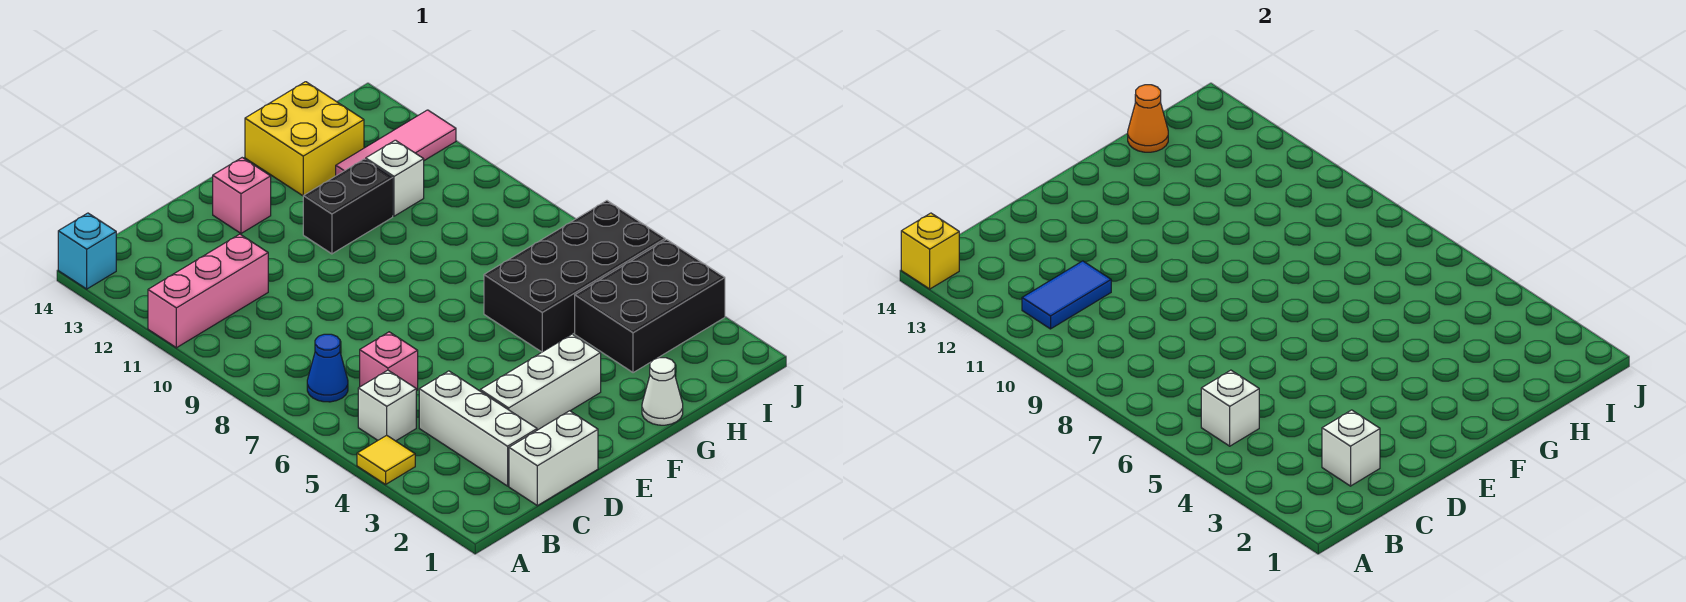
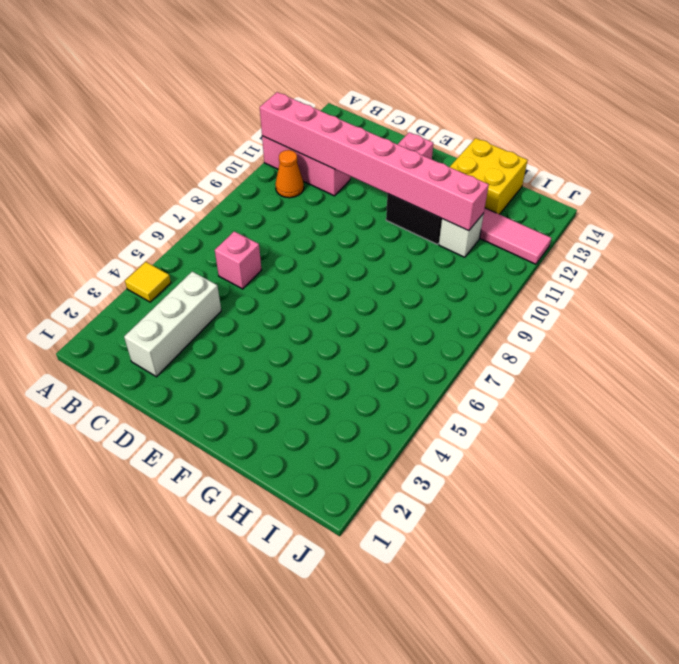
pink brick A11:H11 level 2 -> blue tile B11:C11 level 2
orange cone B10 level 1 -> orange cone H14 level 2
none -> cyan brick A14 level 1
none -> white brick B5 level 1
none -> blue cone B7 level 1

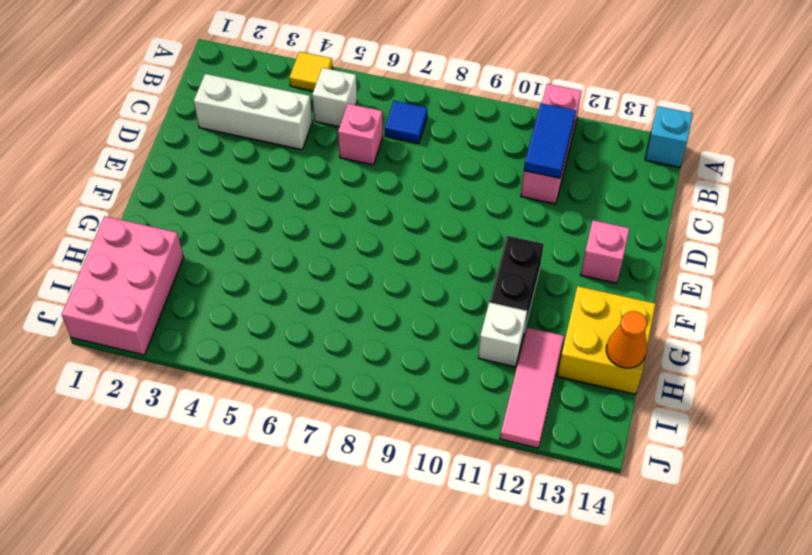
blue tile B7 level 1 -> blue cone B7 level 1
pink brick H1:J2 level 1 -> none
none -> white brick C1:D1 level 1
none -> white brick D3:F3 level 1
none -> white cone G1 level 1

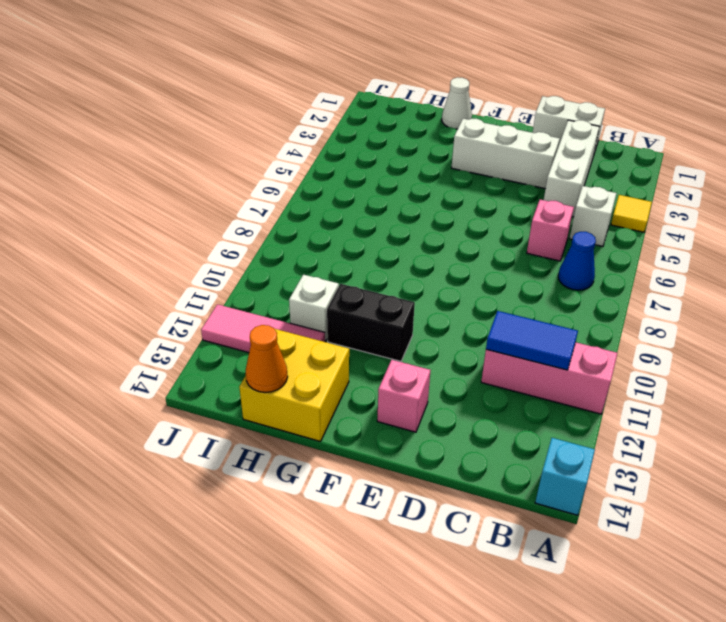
none -> black brick G5:J6 level 1
none -> black brick H3:J4 level 1
none -> yellow brick A14 level 2

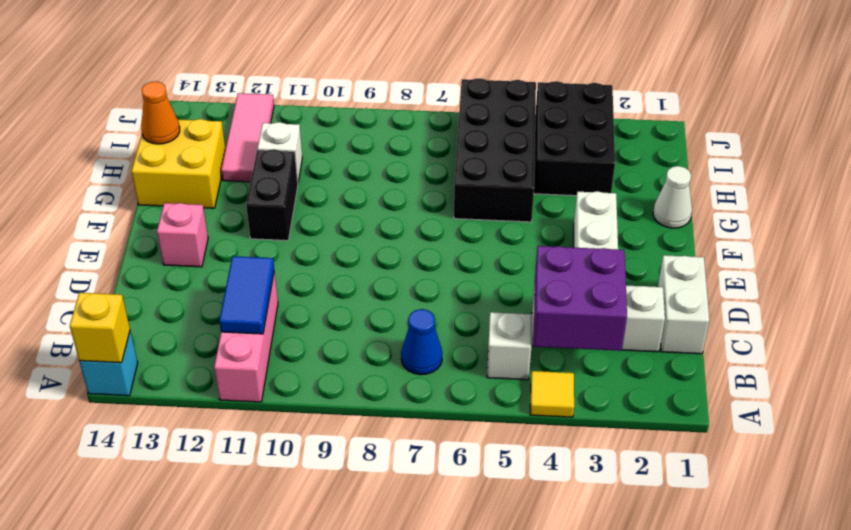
purple brick B3:C4 level 2 -> none
none -> pink brick C6 level 1
none -> white brick B5 level 2
none -> white brick C2 level 2

